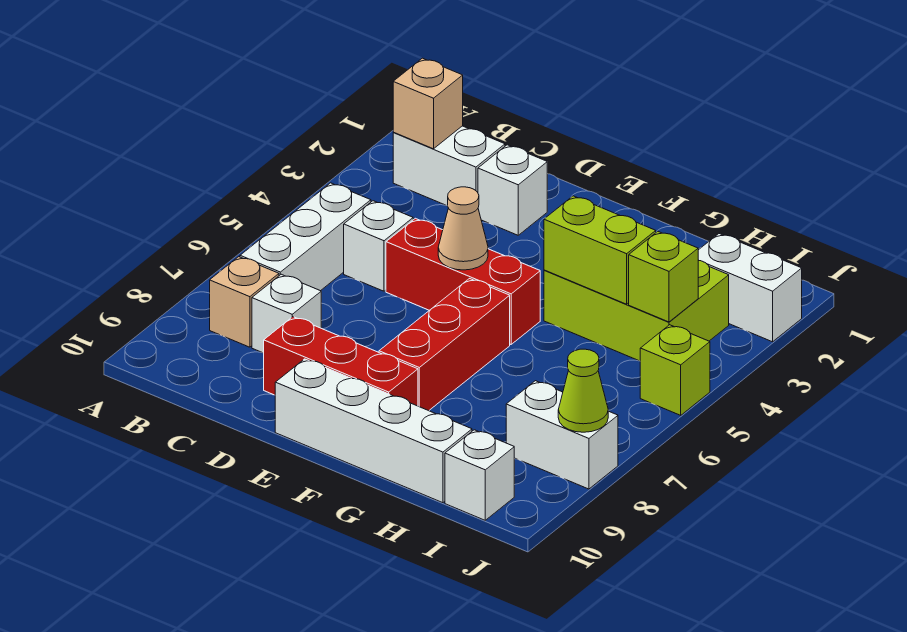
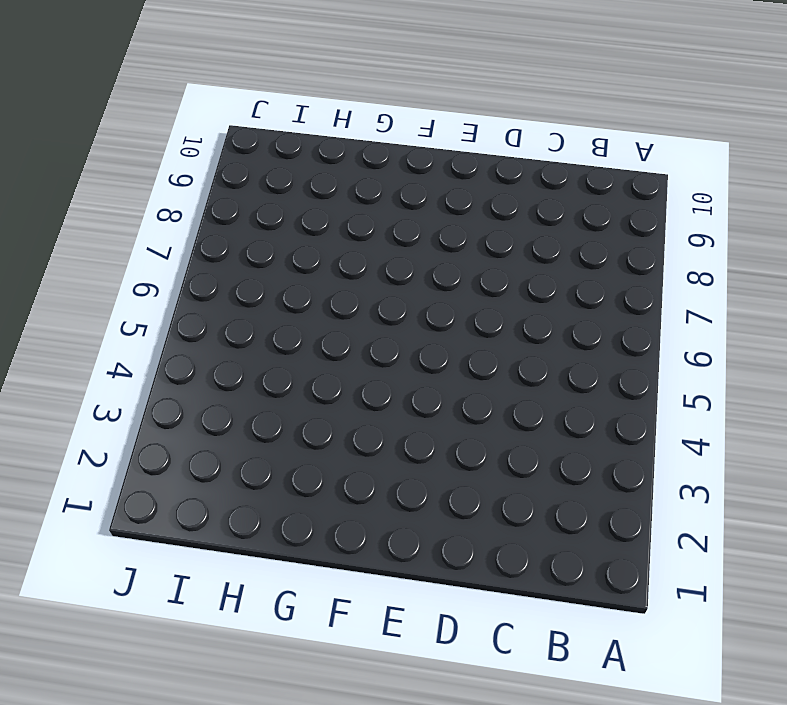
none -> white brick B2:C2 level 1
none -> white brick B5:B7 level 1
none -> tan brick B8 level 1

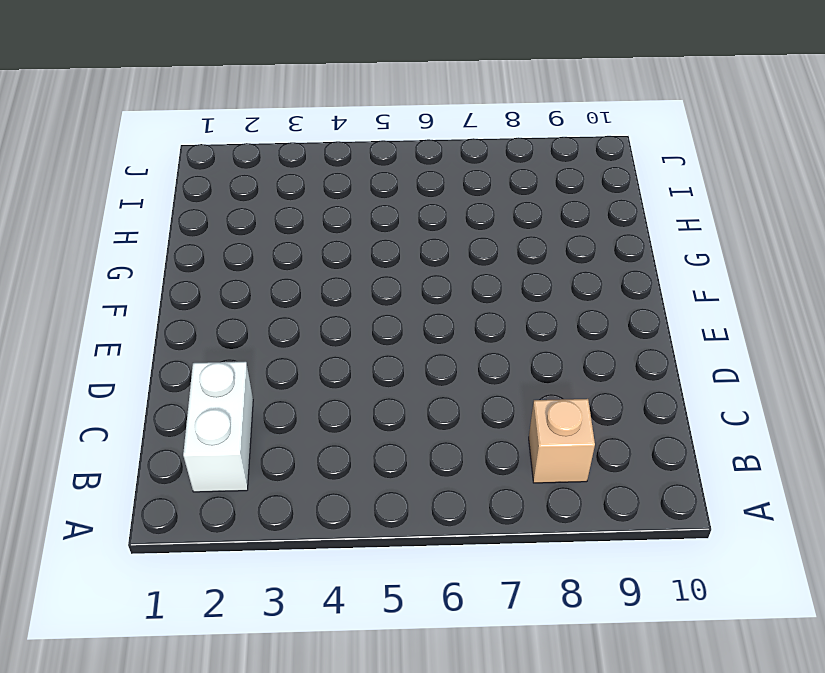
none -> white brick B5:B7 level 1
none -> white brick C5 level 1
none -> white brick C8 level 1

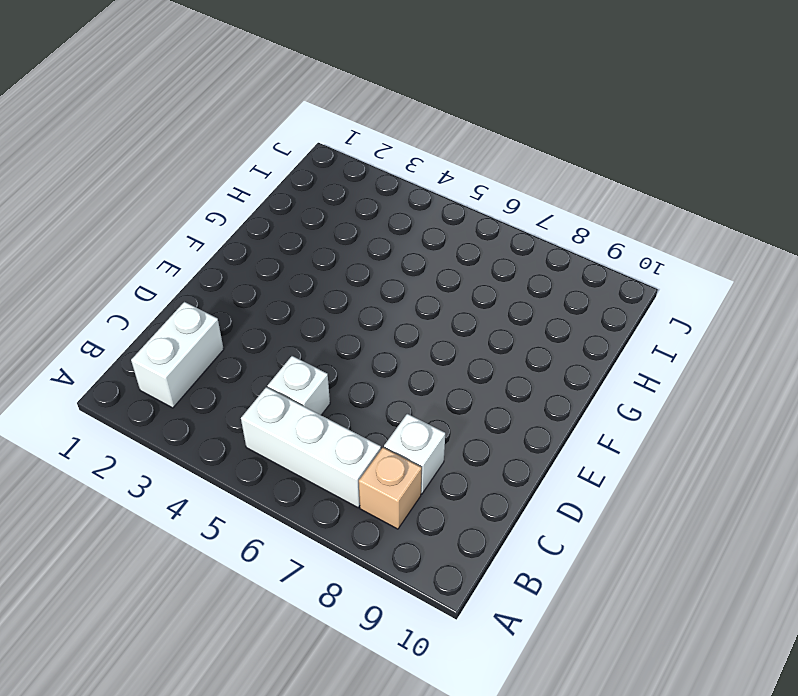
none -> white brick D2 level 1
none -> red brick D5:F5 level 1
none -> red brick D9:F9 level 1

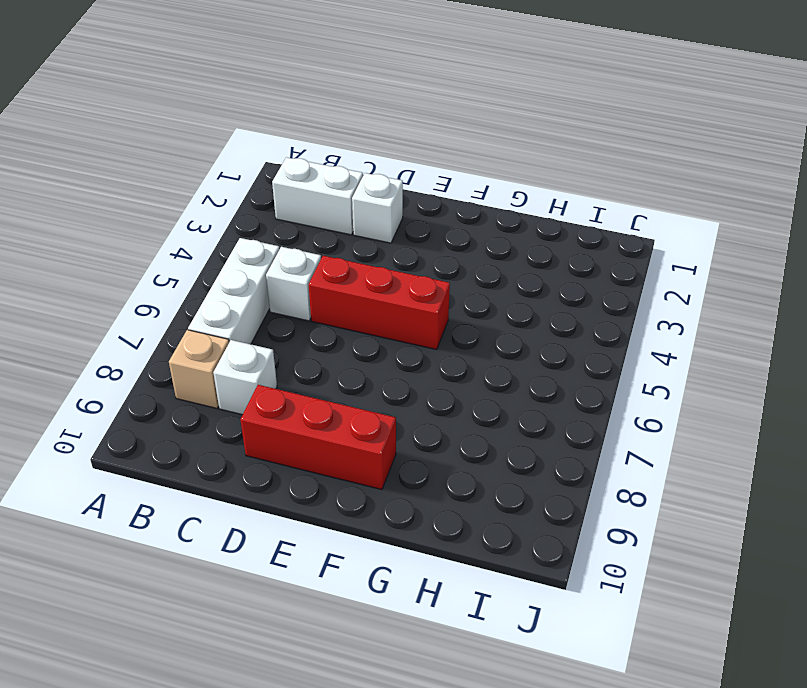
none -> white brick E10:H10 level 1
none -> red brick F6:F8 level 1
none -> lime brick G3:I4 level 1

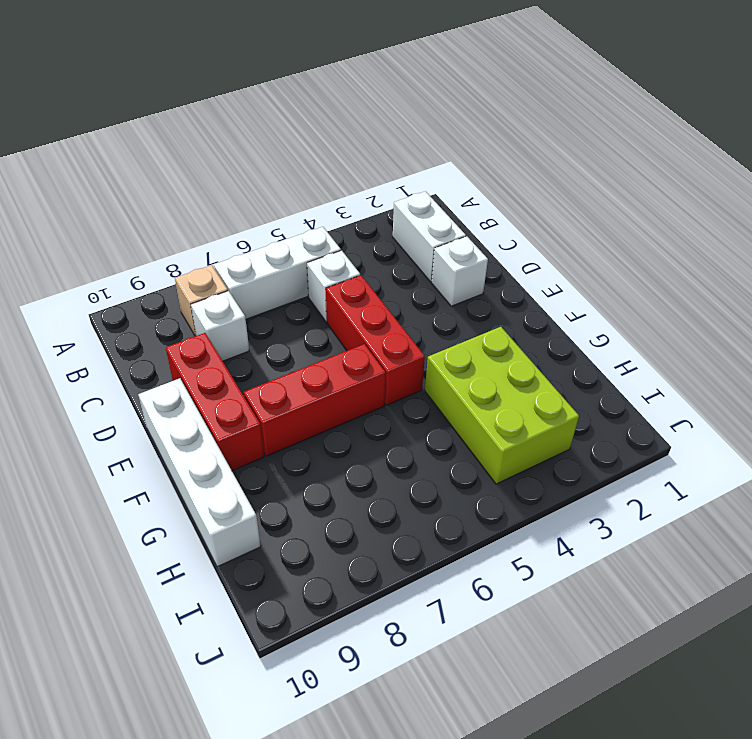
none -> white brick I2:J2 level 1
none -> white brick I8:J8 level 1
none -> white brick I10 level 1

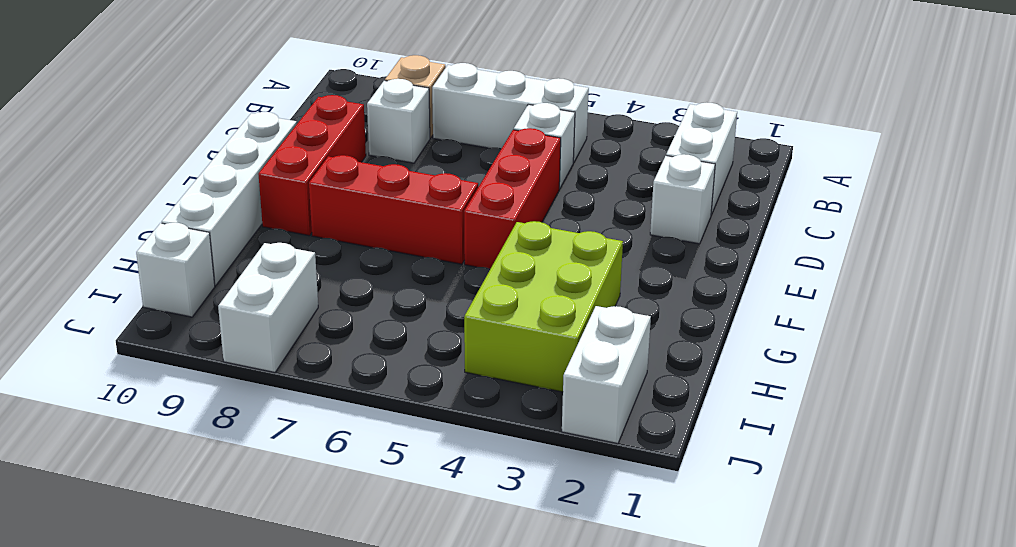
none -> lime brick J5 level 1
none -> tan brick B2 level 2
none -> tan cone E5 level 2

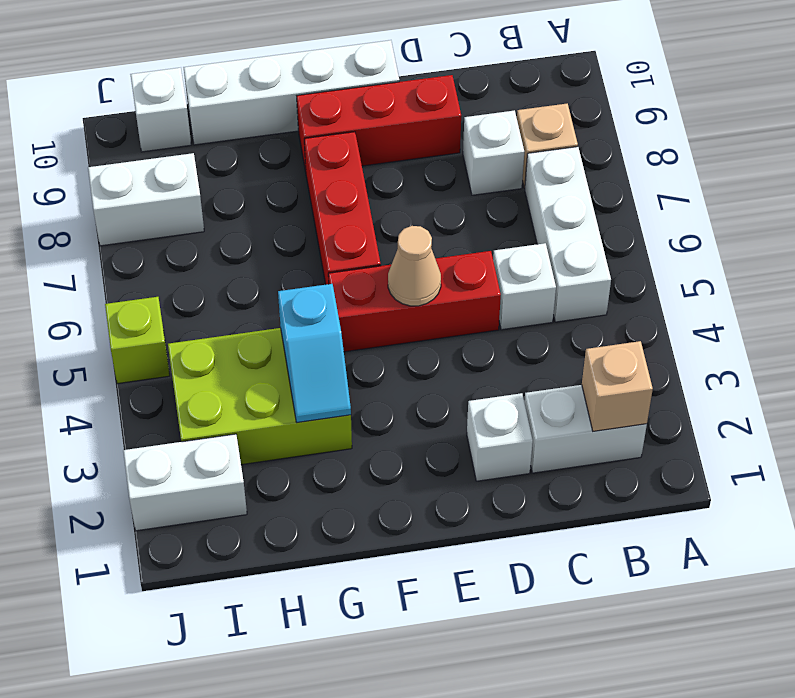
cyan slope G3:G4 level 2 top 4 -> lime brick G4:H4 level 2
none -> lime brick I4 level 2
none -> lime cone J8 level 2

